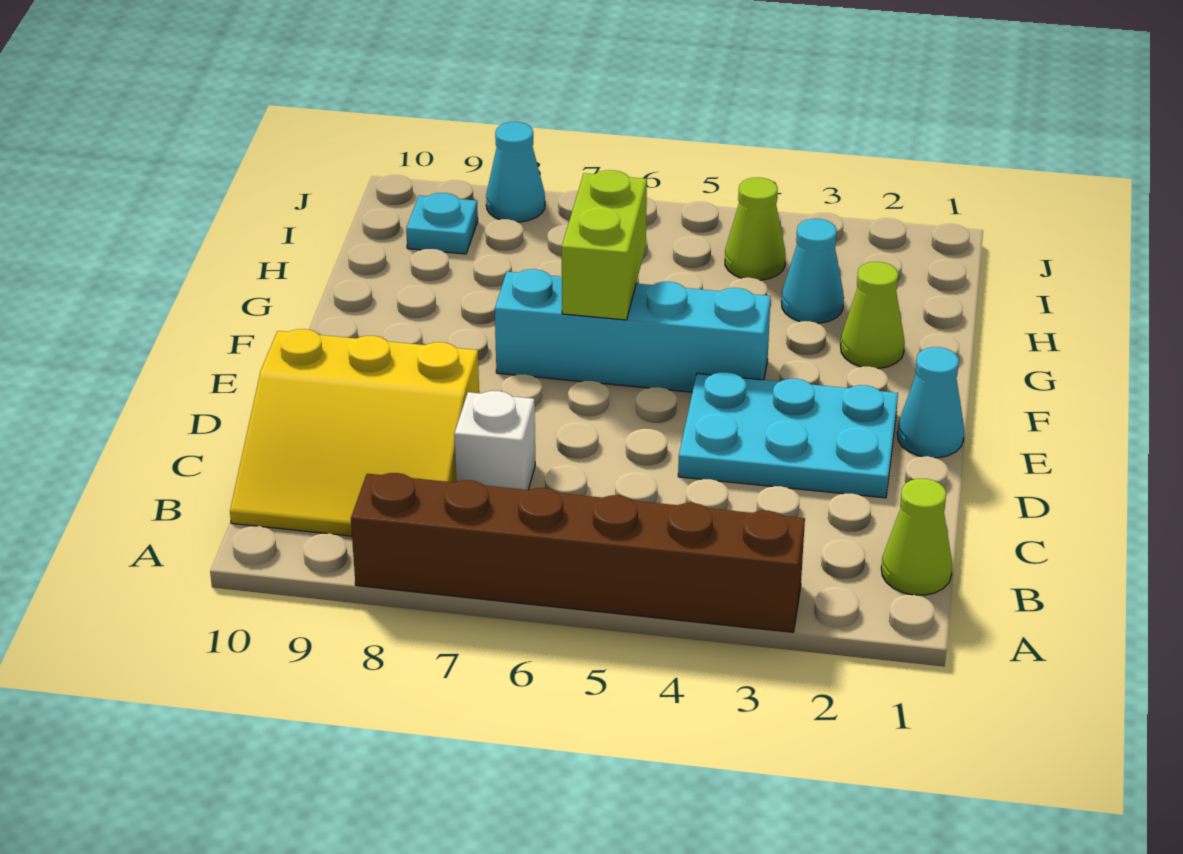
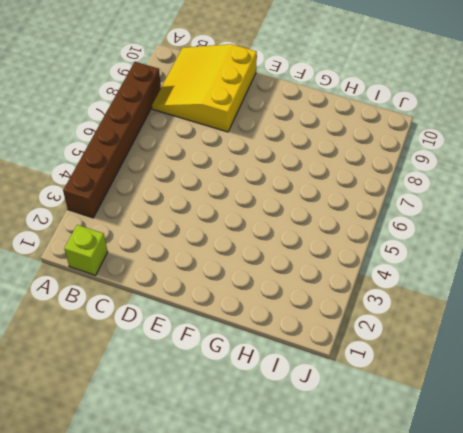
lime brick B1 level 1 -> lime cone B1 level 1
none -> white brick C7 level 1
none -> cyan plate D2:E4 level 1
none -> cyan cone E1 level 1

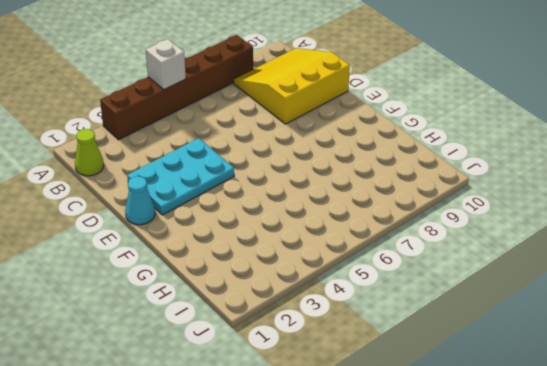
white brick A5 level 2 -> white brick C7 level 1
none -> cyan brick F4:F7 level 1
none -> lime cone G2 level 1
none -> cyan cone H3 level 1

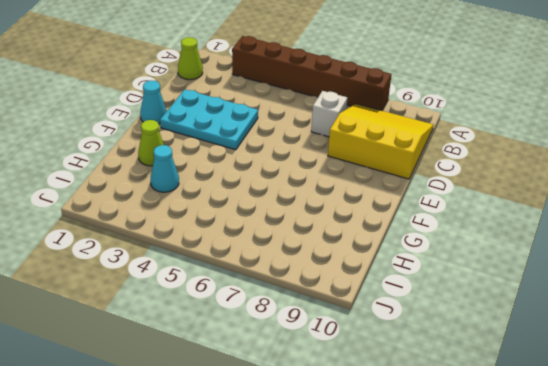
none -> cyan brick F4:F7 level 1
none -> lime cone I4 level 1
none -> cyan plate I9 level 1

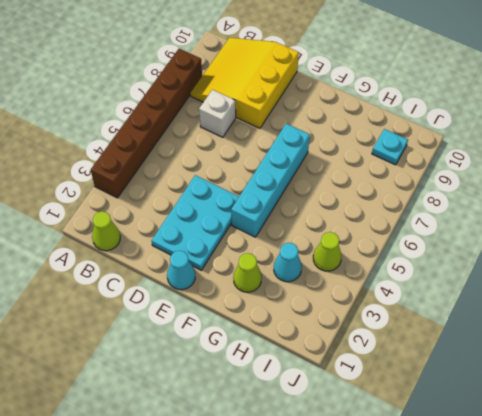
none -> cyan cone J8 level 1
none -> lime brick F6:G6 level 2

